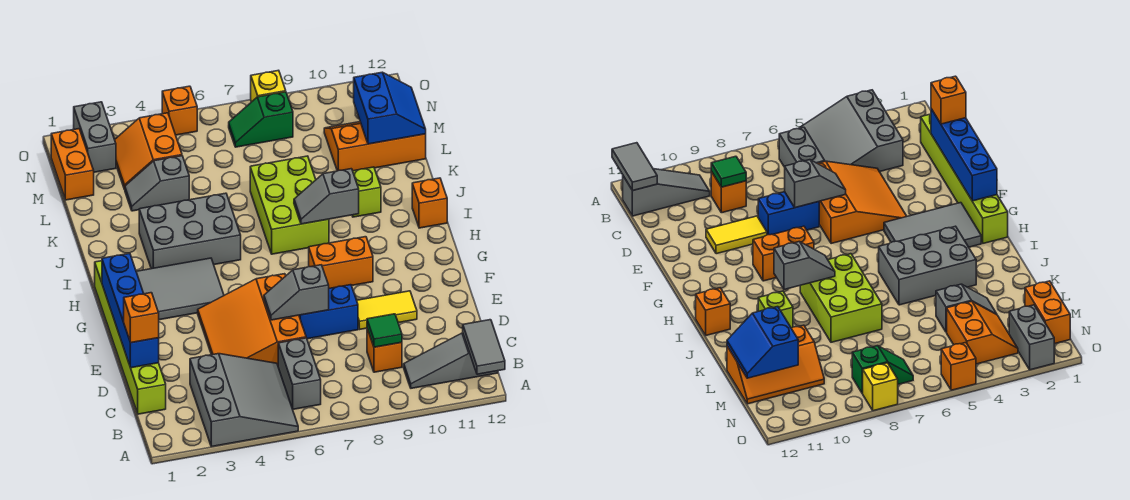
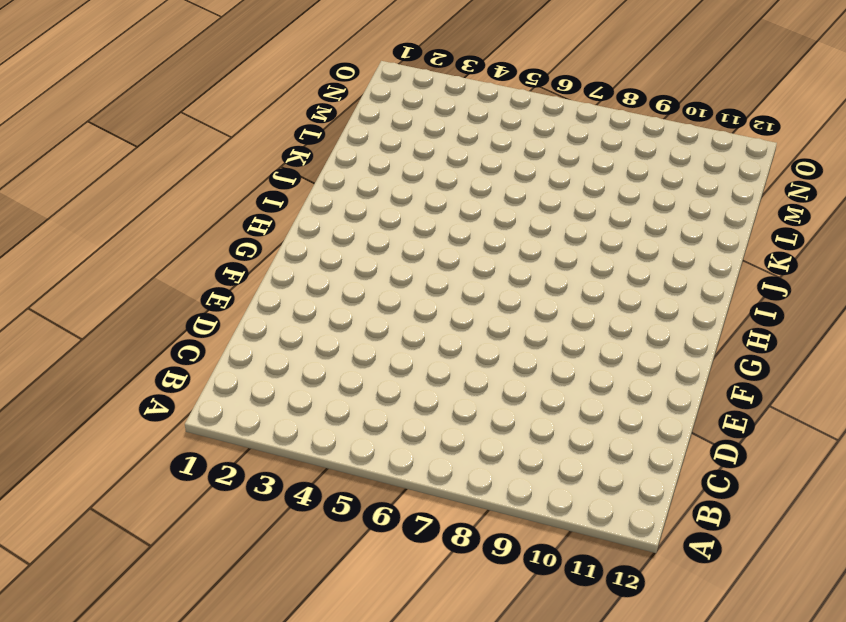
none -> grey slope A3:C5 level 1 top 3
none -> grey brick B6:C6 level 1
none -> grey slope B10:B12 level 1 top 12

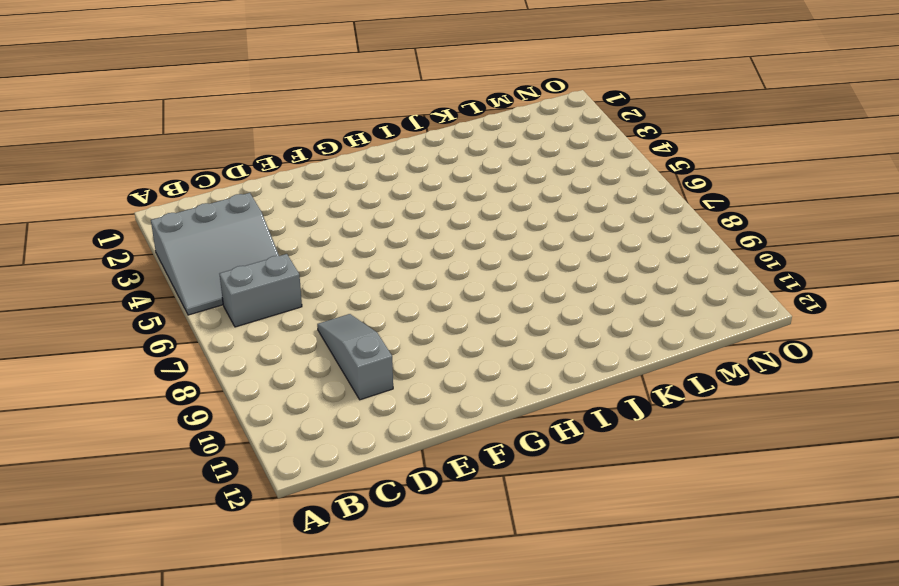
grey slope D8:D10 level 1 top 10 -> grey slope B10:B12 level 1 top 12
none -> lime brick C1:H1 level 1
none -> orange brick C9 level 1
none -> orange slope D4:F6 level 1 top 6

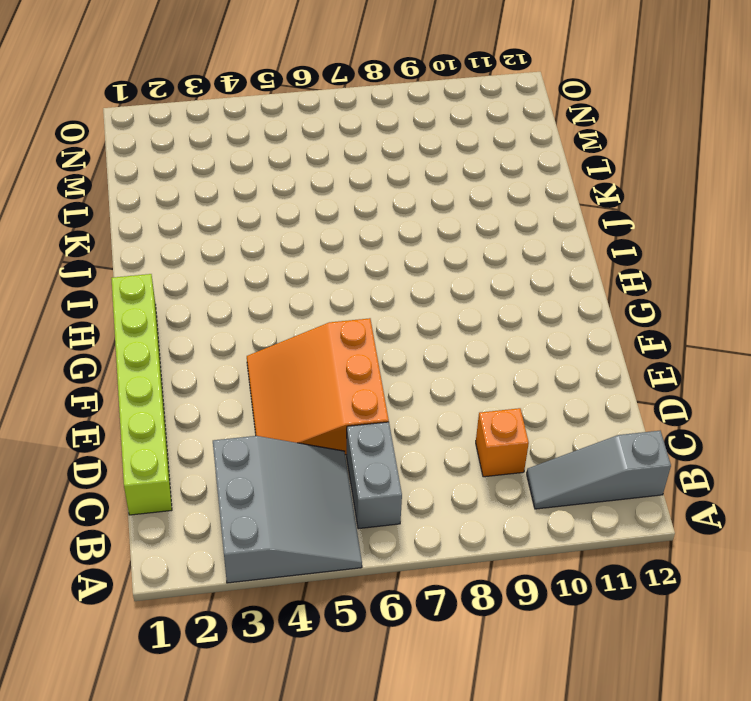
none -> blue brick E7:E8 level 1
none -> yellow tile E9:E10 level 1
none -> grey tile G2:H4 level 1

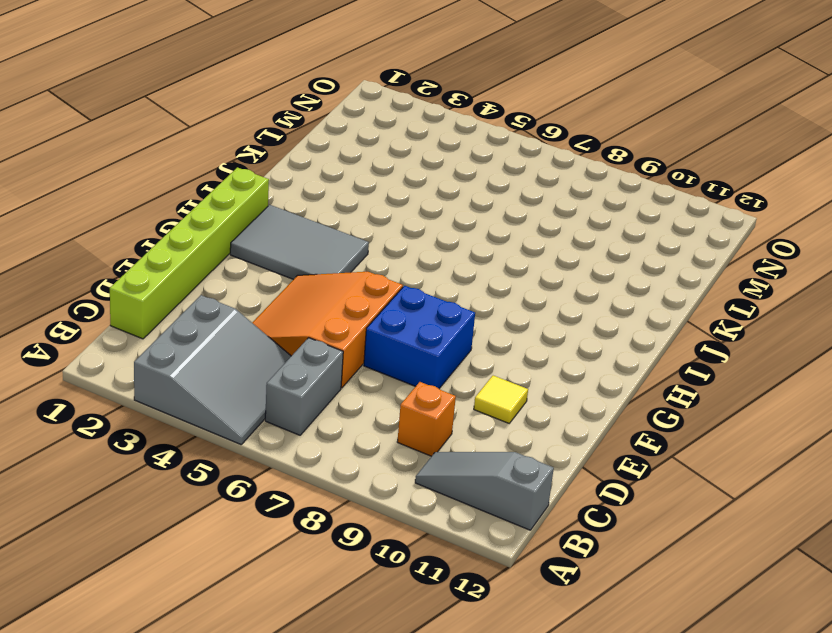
blue brick E7:F8 level 1 -> blue brick E7:E8 level 1
yellow tile E10 level 1 -> yellow tile E9:E10 level 1
none -> orange brick G8:G9 level 1
none -> grey brick I3:J5 level 1
none -> lime brick I7:K8 level 1

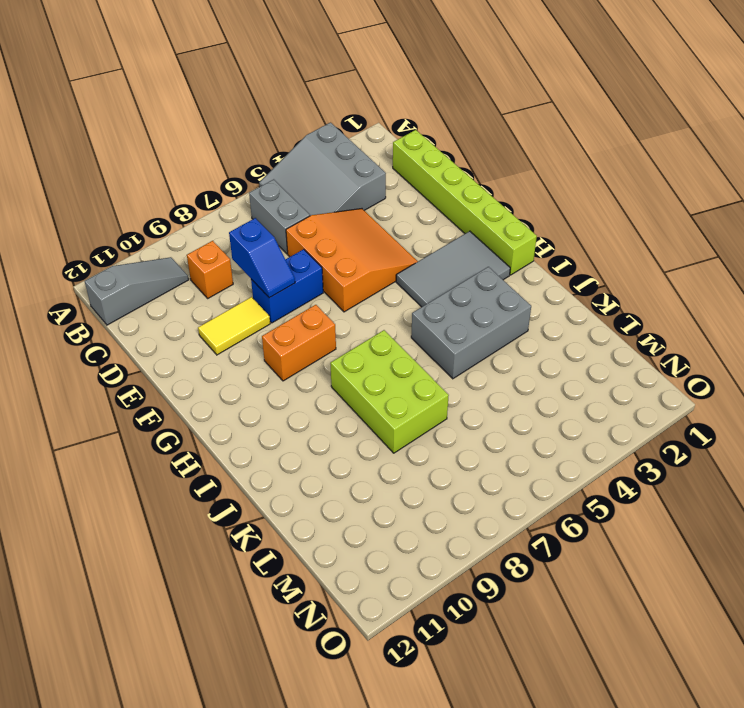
blue slope D8:E8 level 2 top D -> none
none -> orange brick I12 level 1
none -> lime brick J10 level 1
none -> grey slope L3:L4 level 1 top 4

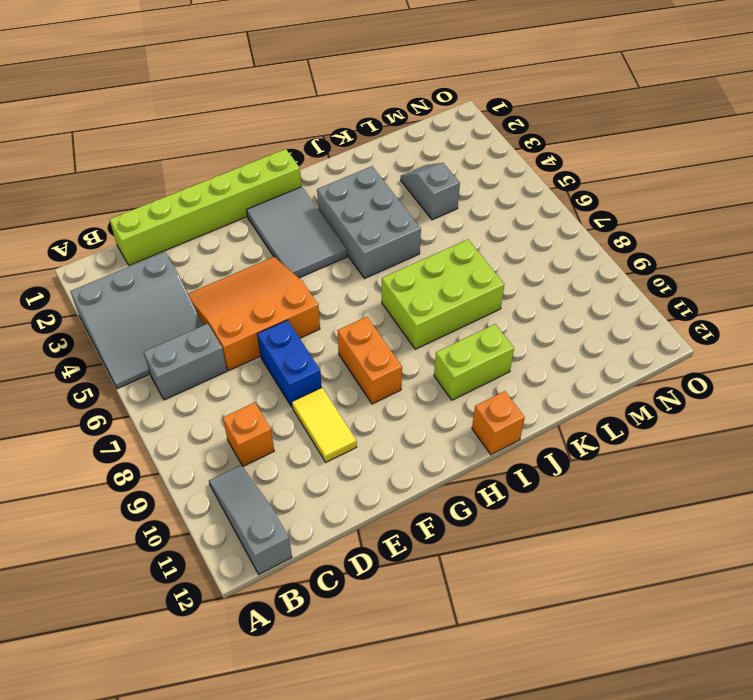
lime brick I10:J10 level 1 -> lime brick J10 level 1
none -> orange slope L10:M12 level 1 top L
none -> orange brick M1:N1 level 1
none -> orange slope M3:N4 level 1 top 4

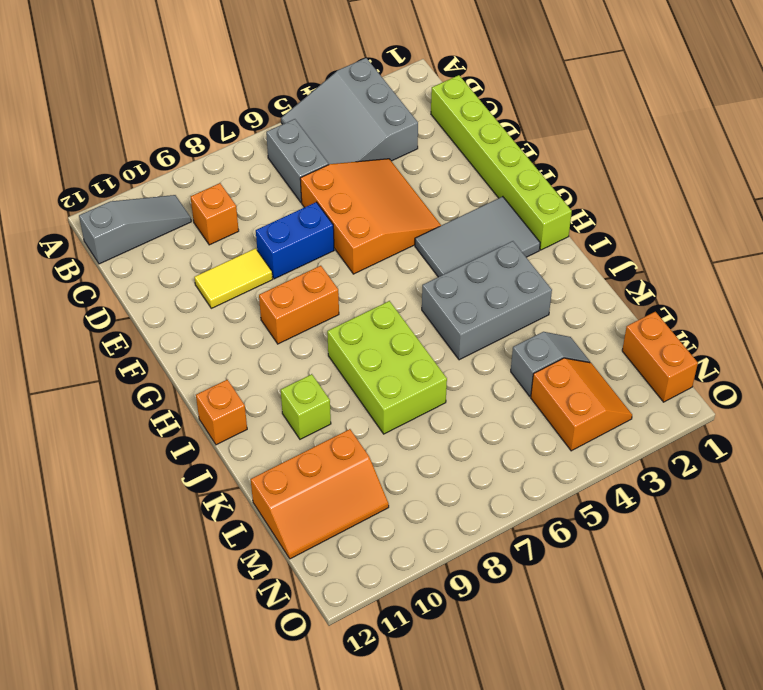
none -> grey brick N2:O2 level 1
none -> green slope N7:N8 level 1 top 8
none -> orange brick O5 level 1

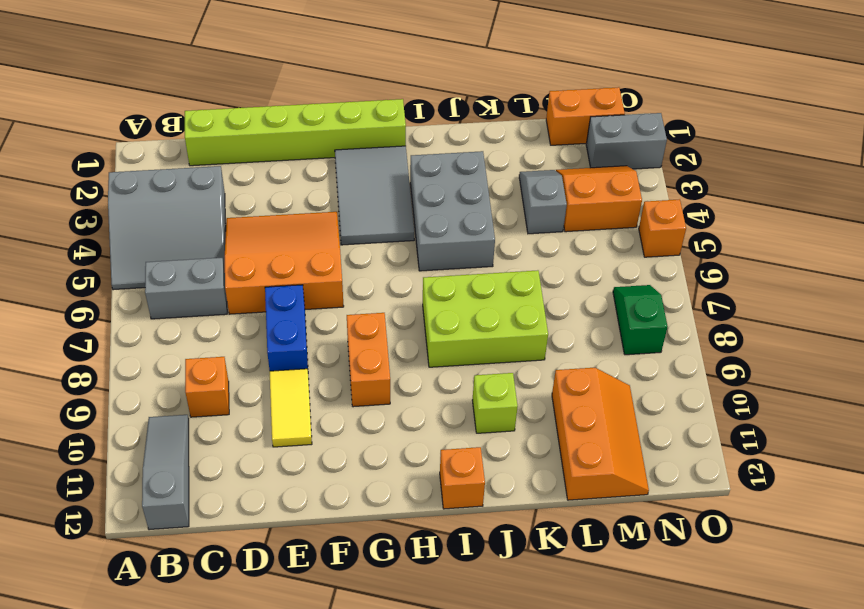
none -> yellow brick O8 level 1
none -> grey tile A12:B12 level 2
none -> green tile C9 level 2

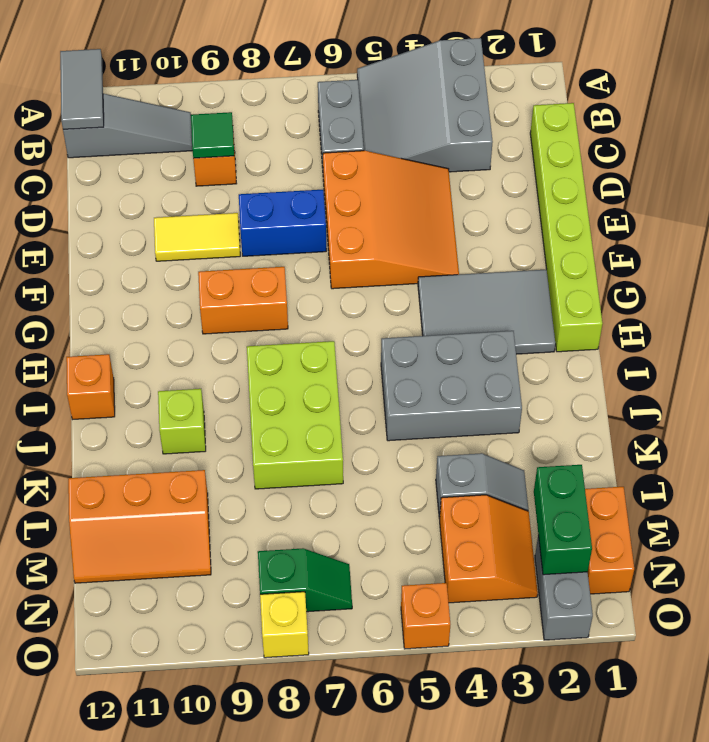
green brick M2:N2 level 2 -> none
none -> blue brick D1:G1 level 2
none -> grey slope E6:E7 level 2 top 7
none -> grey slope I8:I9 level 2 top 9

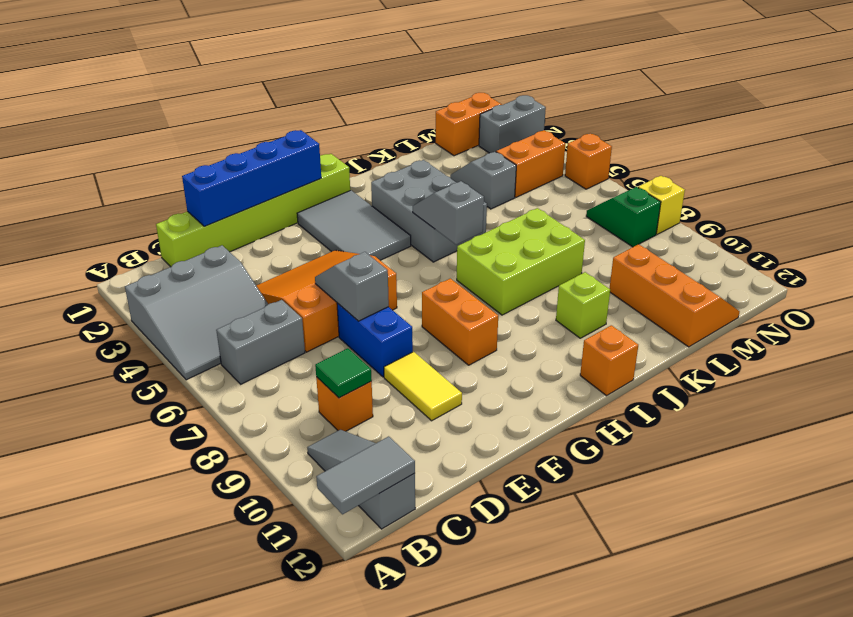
grey slope I5:I6 level 2 top 6 -> grey slope I8:I9 level 2 top 9
none -> blue slope L11:M12 level 2 top 11
none -> orange brick D1 level 3

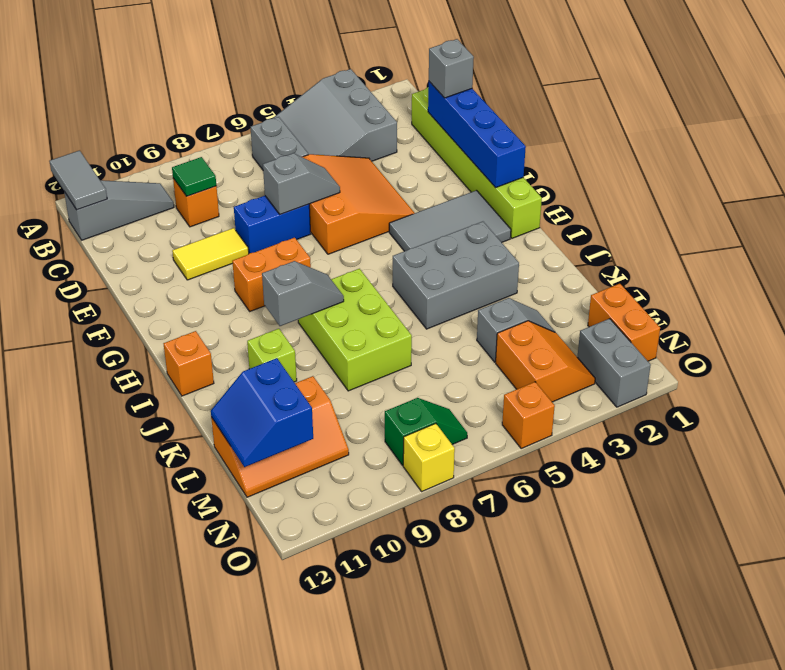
grey brick D1 level 3 -> orange brick D1 level 3

